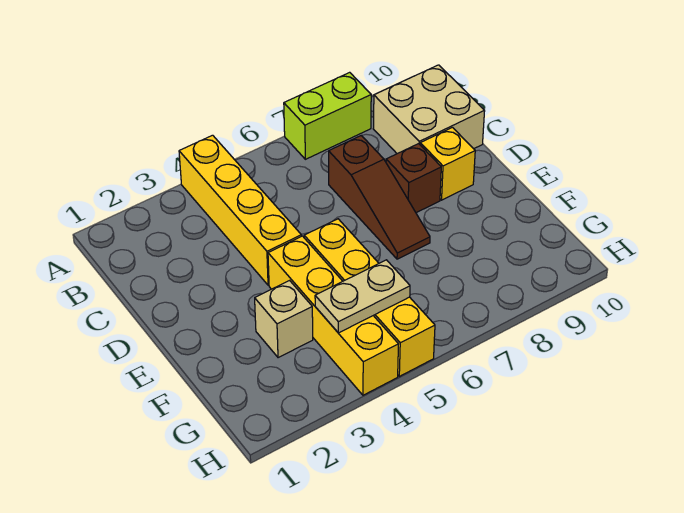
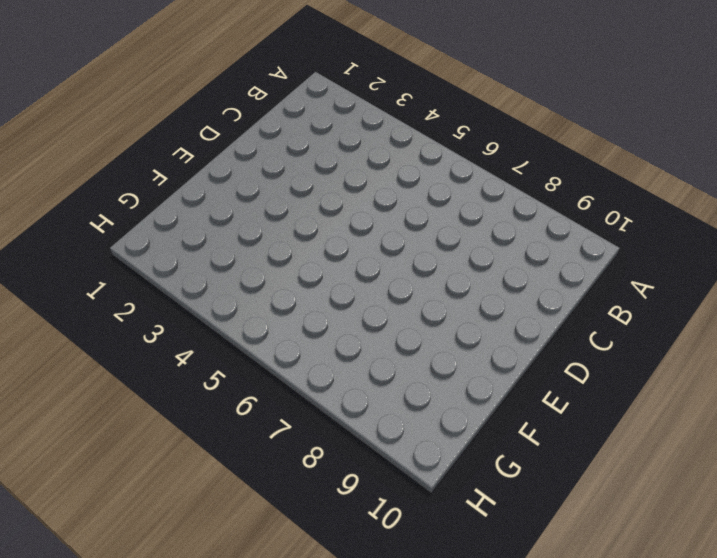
none -> yellow brick A4:D4 level 1
none -> lime brick A7:A8 level 1

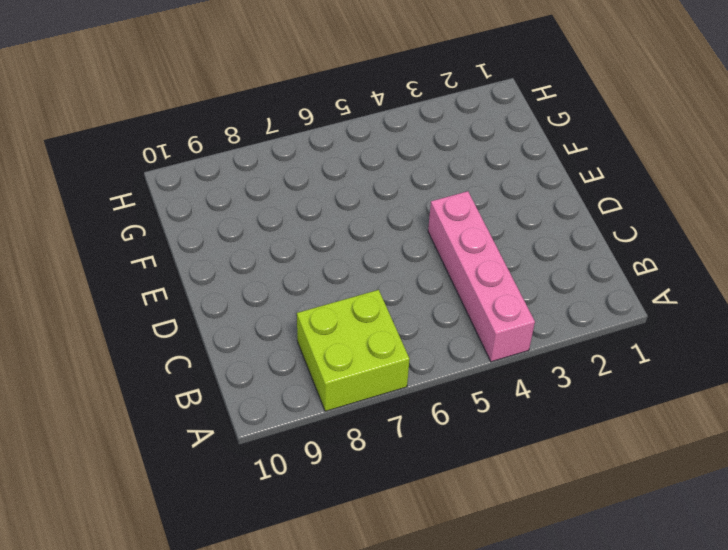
pink brick A4:D4 level 1 -> yellow brick A4:D4 level 1
lime brick A7:B8 level 1 -> lime brick A7:A8 level 1
none -> tan brick B9:C10 level 1
none -> brown slope C7:E7 level 1 top C

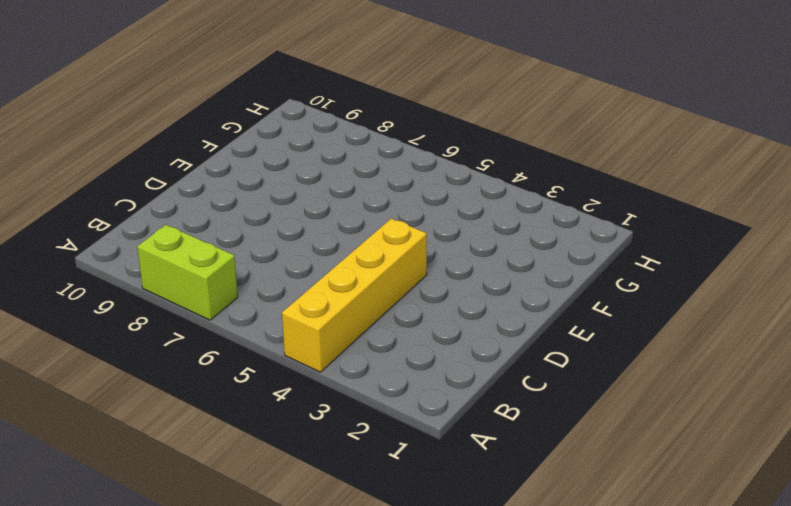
none -> tan brick B9:C10 level 1
none -> brown slope C7:E7 level 1 top C

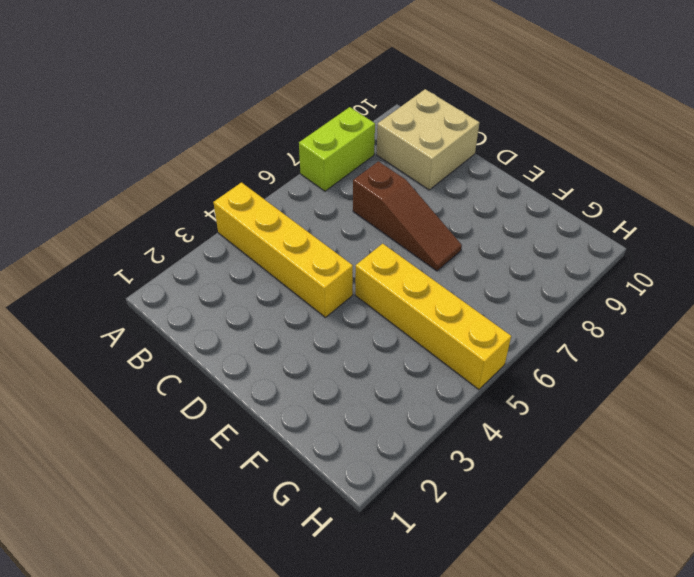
none -> brown brick D8 level 1
none -> yellow brick D9 level 1

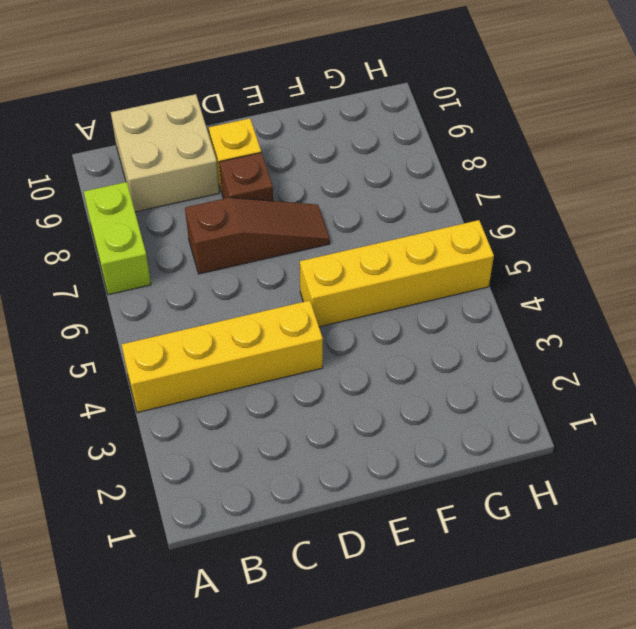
none -> yellow brick E4:H4 level 1
none -> tan brick F3 level 1

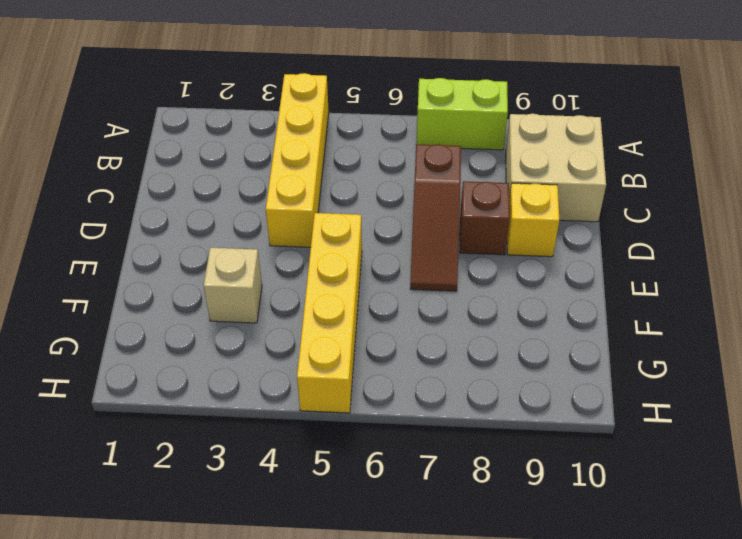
none -> yellow brick E4:H4 level 1
none -> tan plate G4:G5 level 2

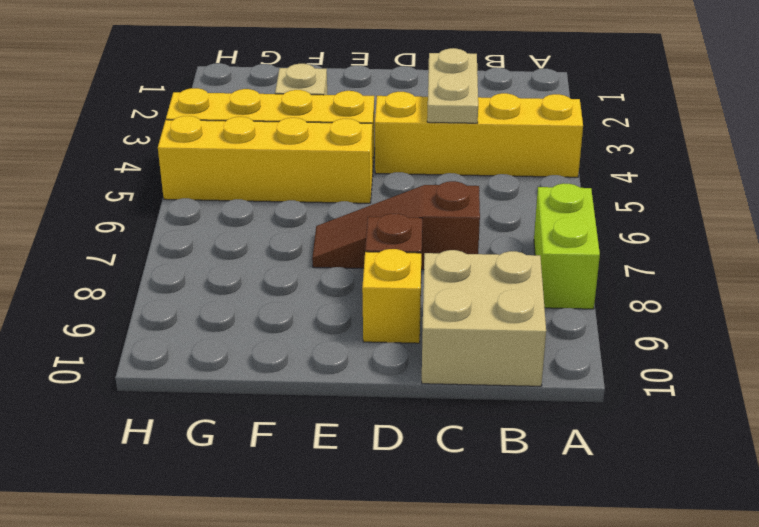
tan plate C3:C4 level 2 -> tan plate G4:G5 level 2

